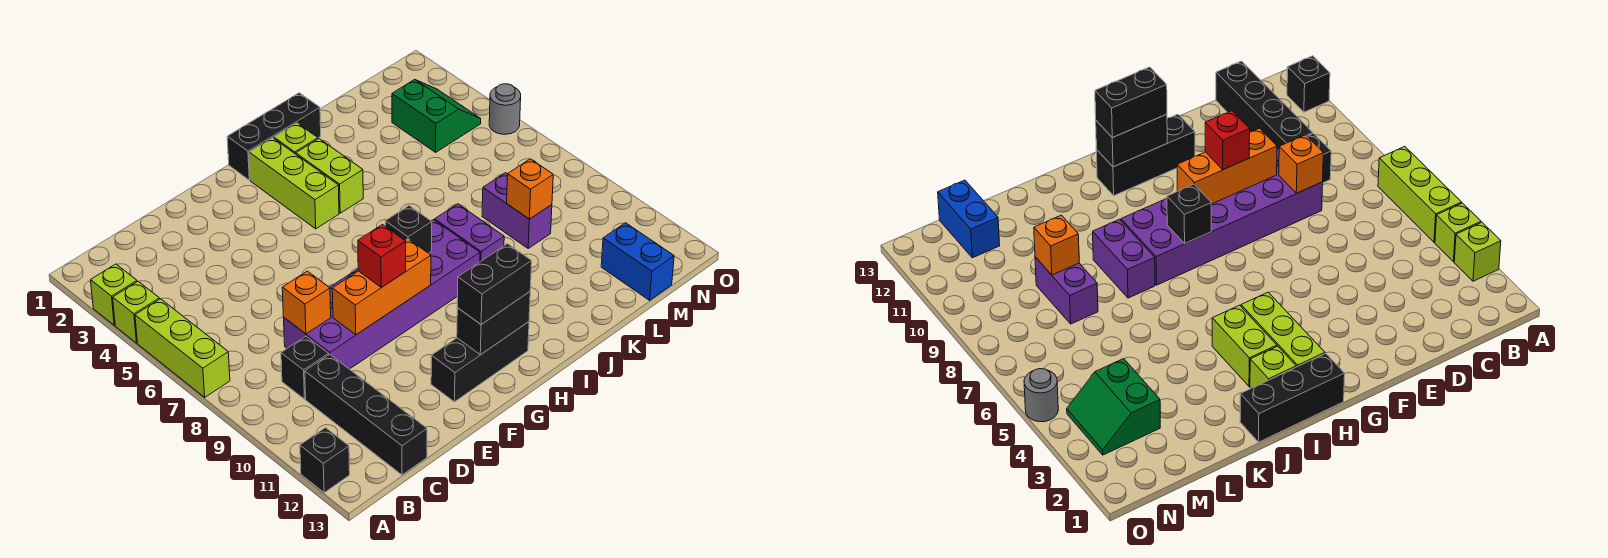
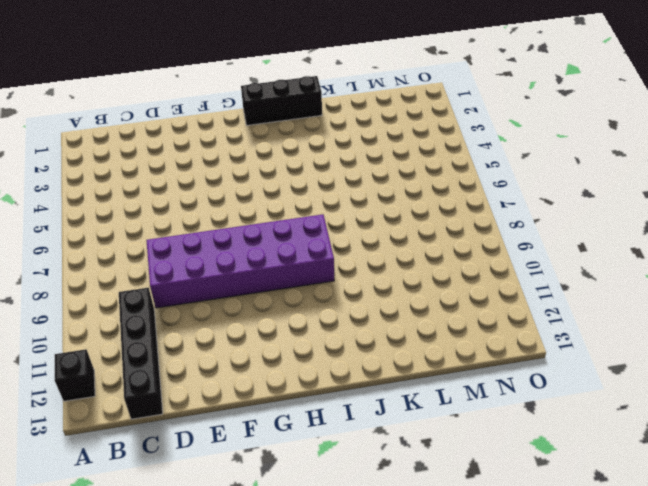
none -> lime brick A3 level 1
none -> lime brick A4 level 1
none -> lime brick A5:A7 level 1

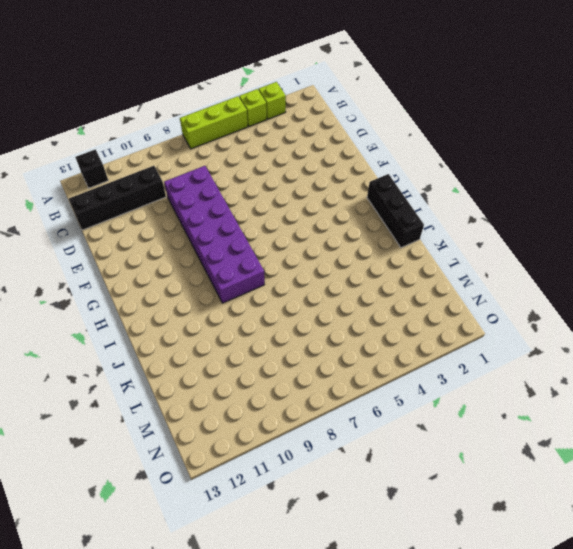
none -> black brick C9 level 1
none -> black brick F12:H12 level 1
none -> lime brick H2:H4 level 1

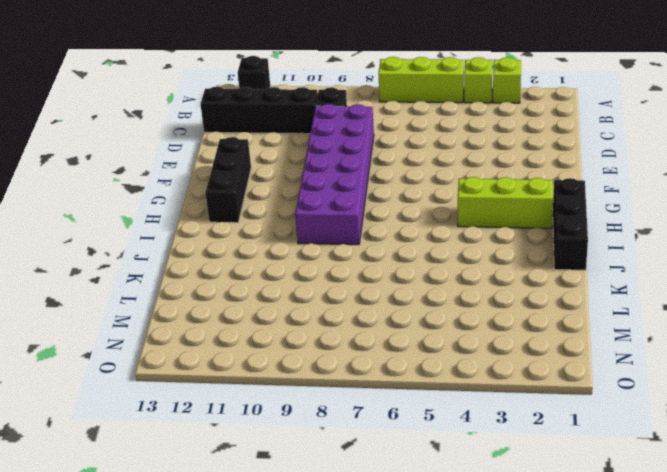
none -> lime brick I2 level 1
none -> lime brick I3:I4 level 1
none -> purple brick J8:J9 level 1

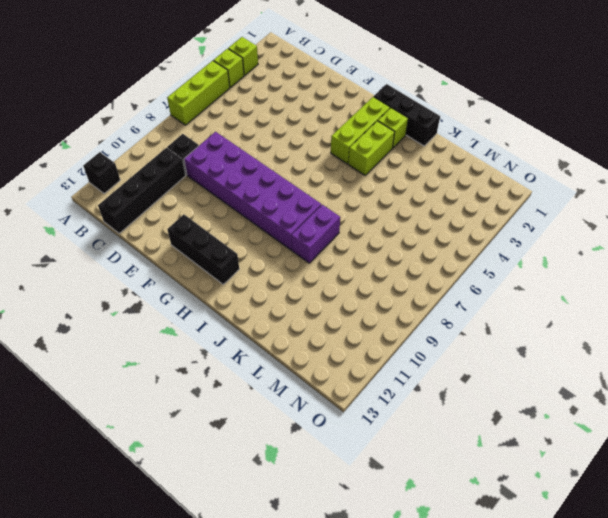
none -> purple brick L8:L9 level 1
none -> green slope M3:N4 level 1 top M
none -> blue brick M12:M13 level 1

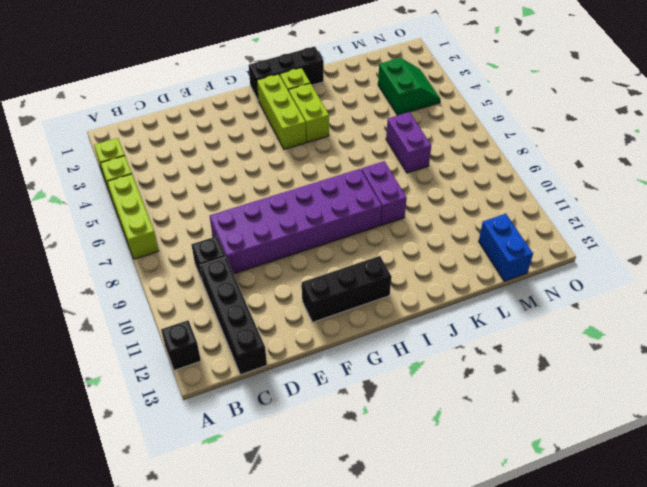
purple brick L6:L7 level 1 -> purple brick L8:L9 level 1
none -> grey round brick O5 level 1
none -> orange brick D8 level 2
none -> orange brick E9:G9 level 2

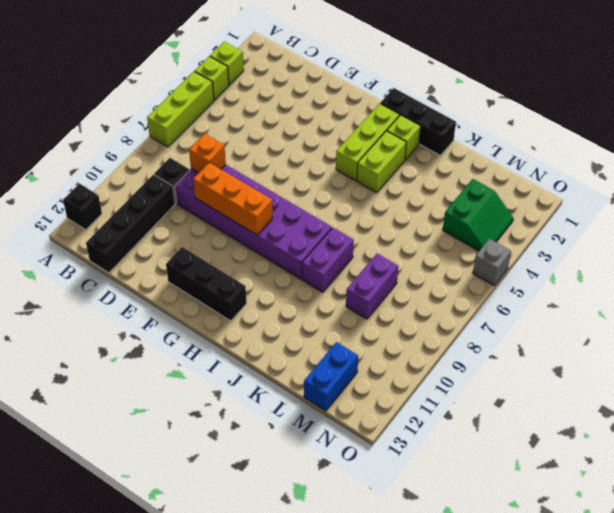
grey brick O5 level 1 -> grey round brick O5 level 1
none -> black brick G12:H12 level 2
none -> black brick H8 level 2
none -> orange brick L9 level 2

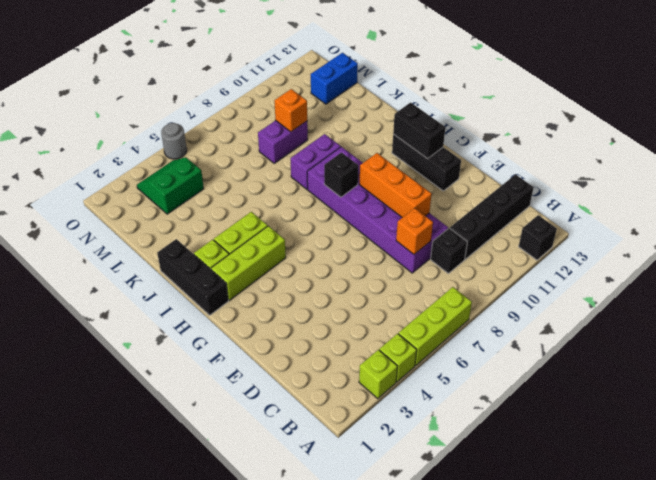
none -> red brick F9 level 3
none -> black brick G12:H12 level 3

